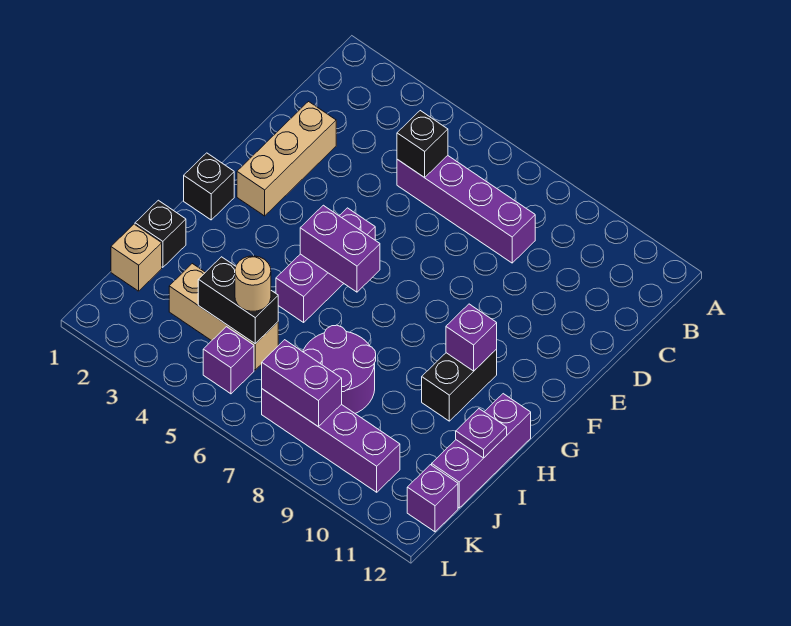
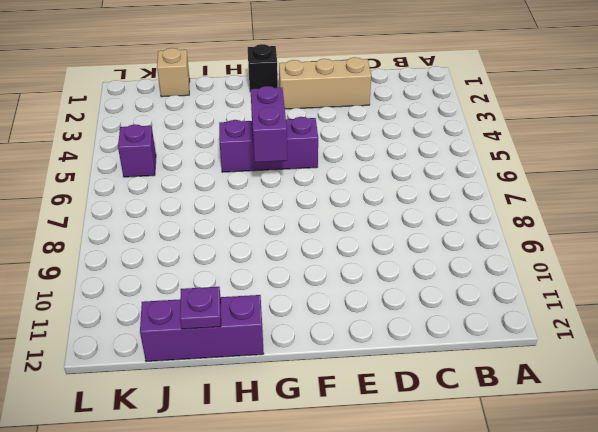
none -> purple brick C5:C8 level 1
none -> black brick G10:H10 level 1
none -> black brick I1 level 1

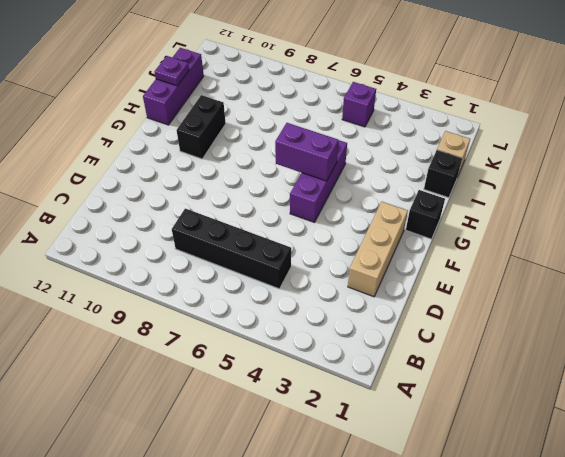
black brick C5:C8 level 1 -> purple brick C5:C8 level 1
none -> purple round brick I7:J8 level 1
none -> tan brick J3:J5 level 1
none -> purple brick K7:K10 level 1

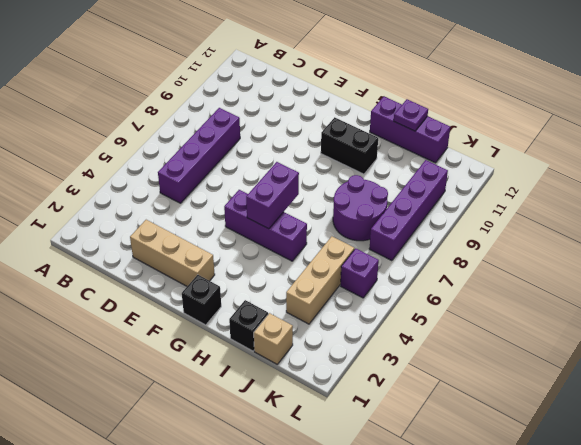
none -> purple brick K12 level 1
none -> black brick C5 level 2
none -> purple brick G10 level 2

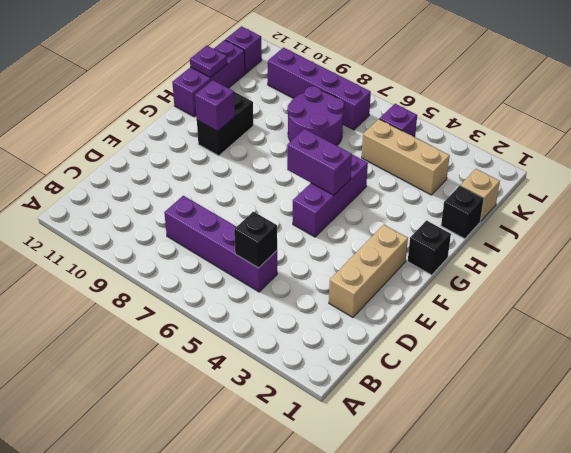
none -> black brick J4:J5 level 2
none -> purple brick K7:K8 level 2
none -> tan round brick J5 level 3

